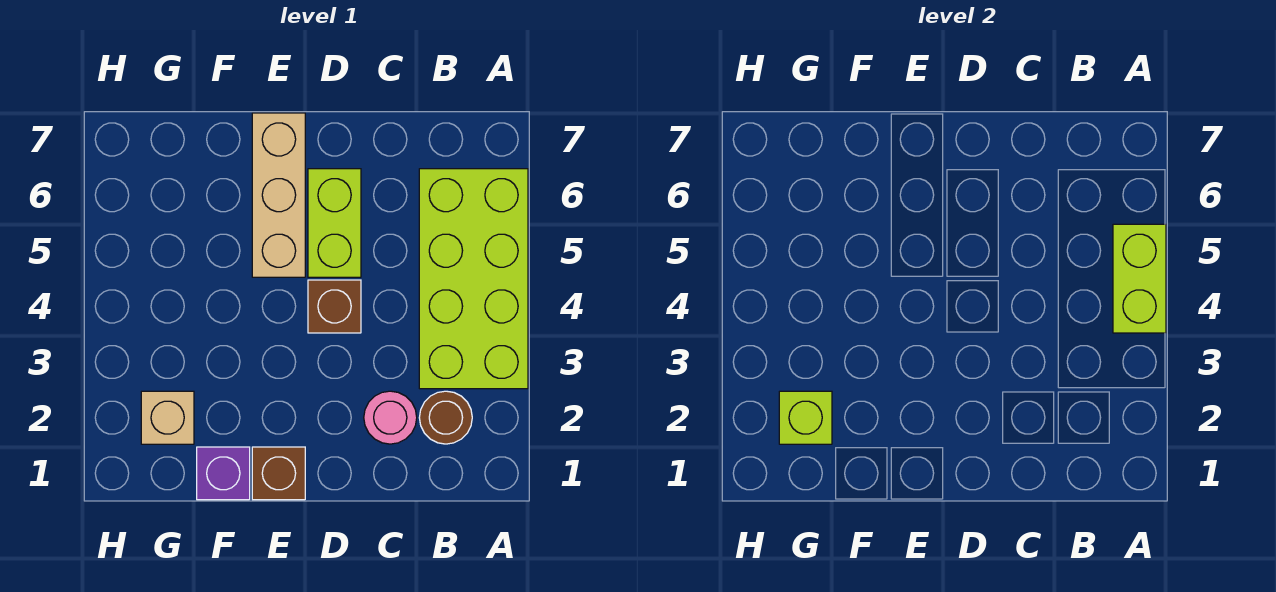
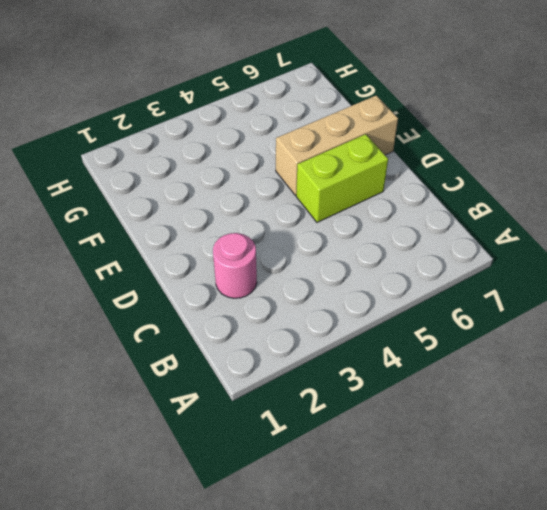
none -> lime brick A3:B6 level 1
none -> brown round brick B2 level 1

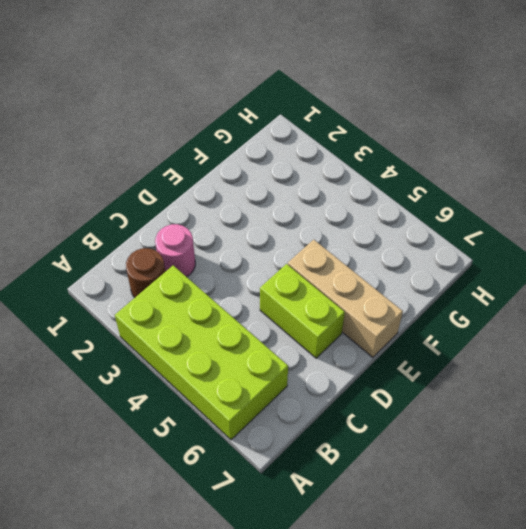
none -> brown brick D4 level 1
none -> brown brick E1 level 1

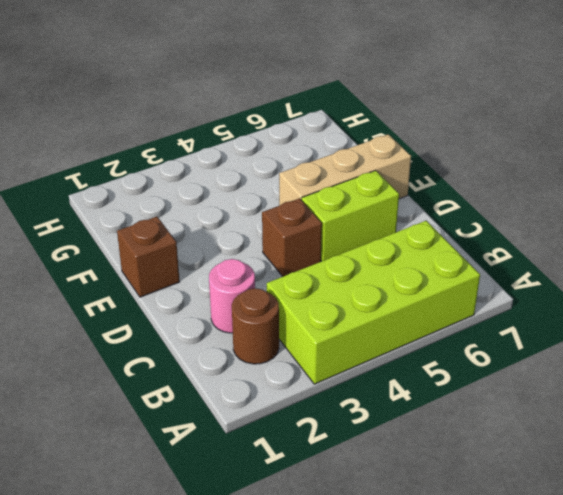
none -> purple brick F1 level 1
none -> tan brick G2 level 1

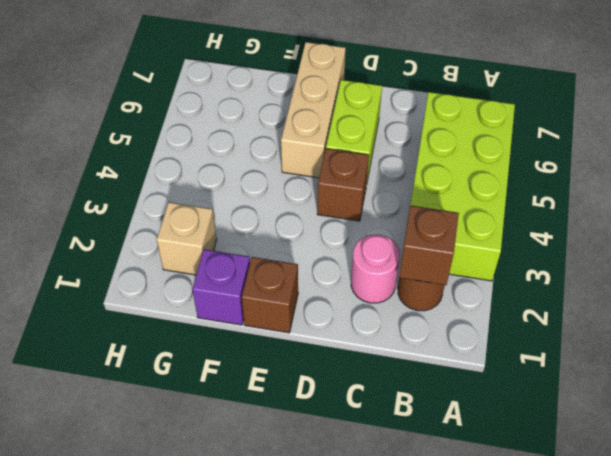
brown brick B2 level 2 -> none
none -> lime brick A4:A5 level 2
none -> lime brick G2 level 2

